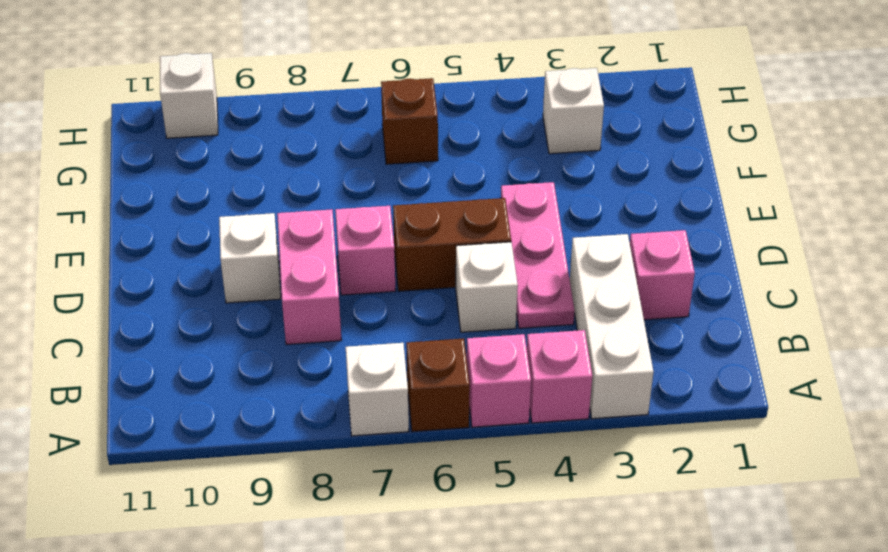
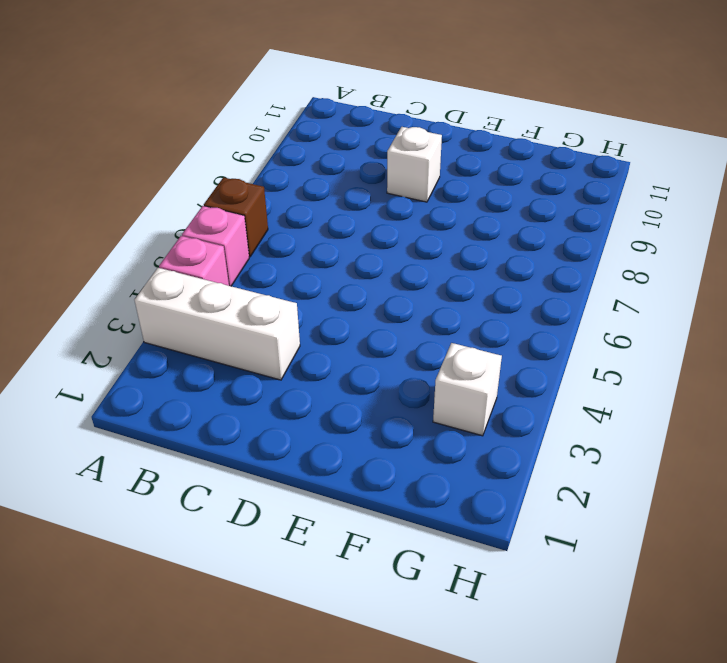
none -> white brick A7 level 1
none -> pink brick C2 level 1
none -> pink plate C4:E4 level 1

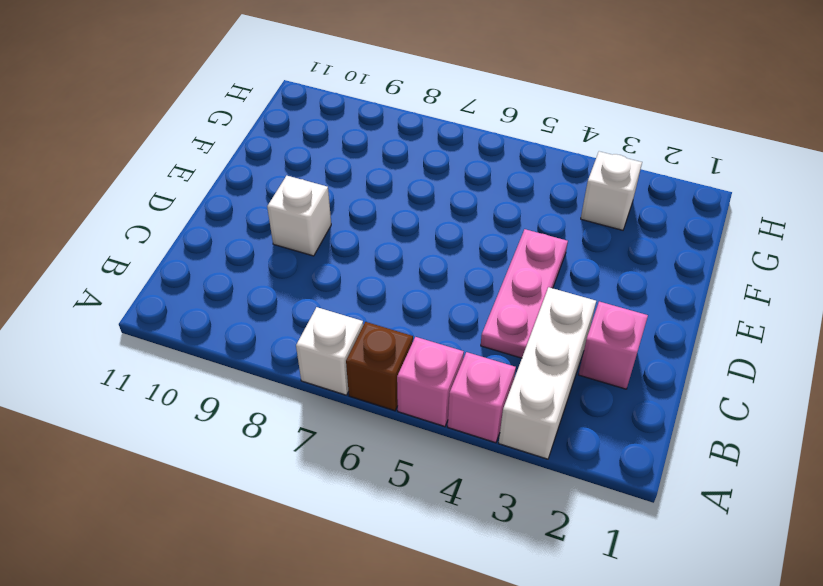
none -> white brick C5 level 1
none -> pink brick C8:D8 level 1
none -> brown brick D5:D6 level 1

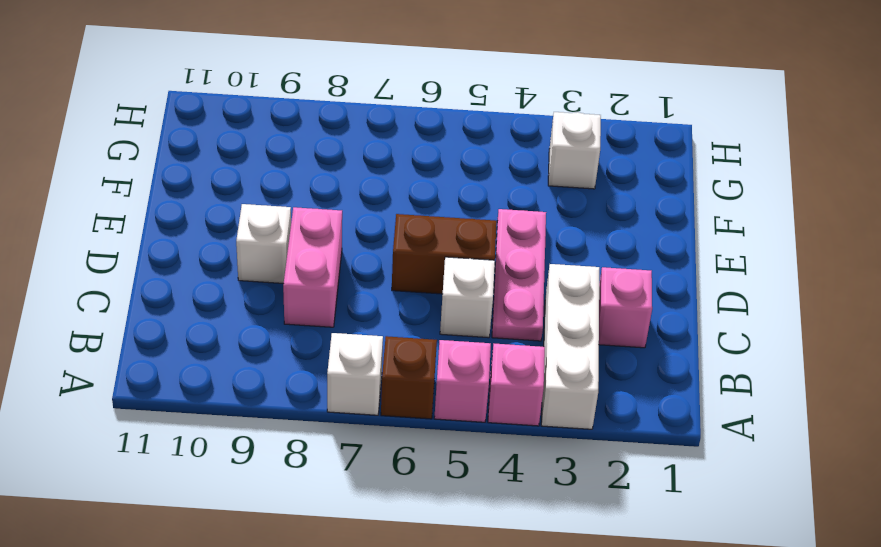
none -> pink brick D7 level 1
none -> brown brick G6 level 1
none -> white brick H10 level 1

